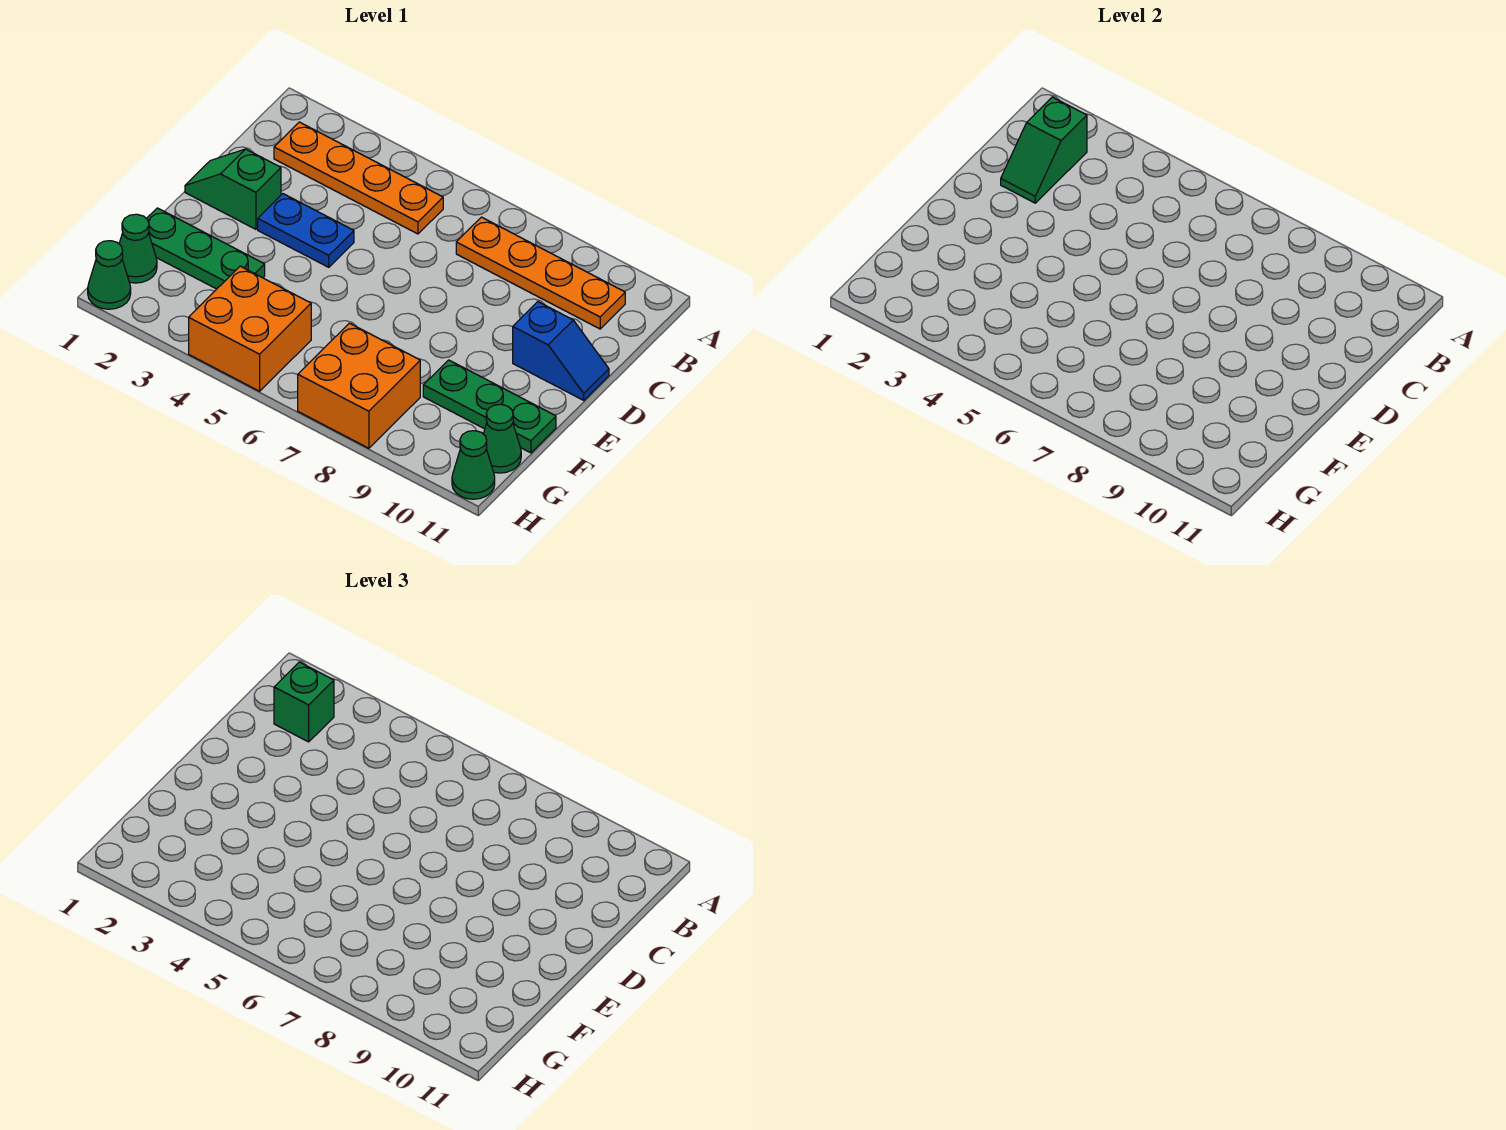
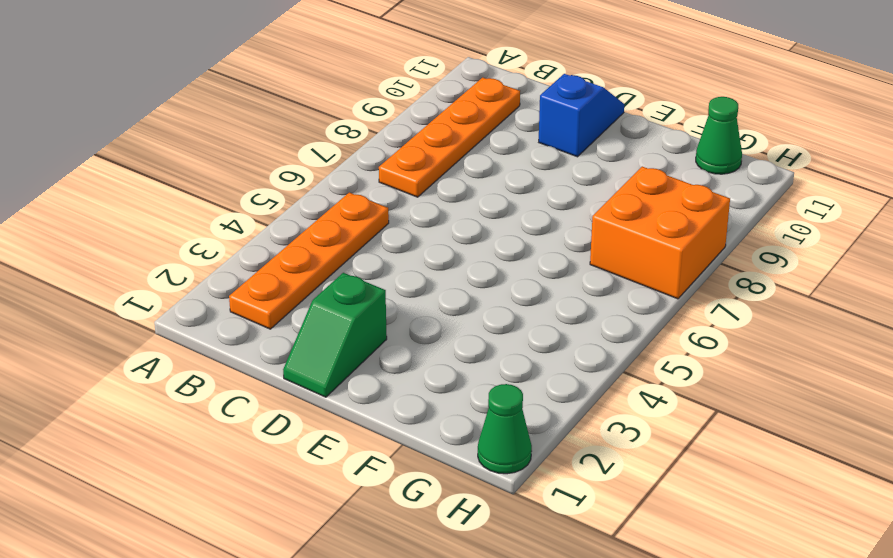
none -> blue plate D3:D4 level 1
none -> green plate F1:F3 level 1
none -> green plate F9:F11 level 1

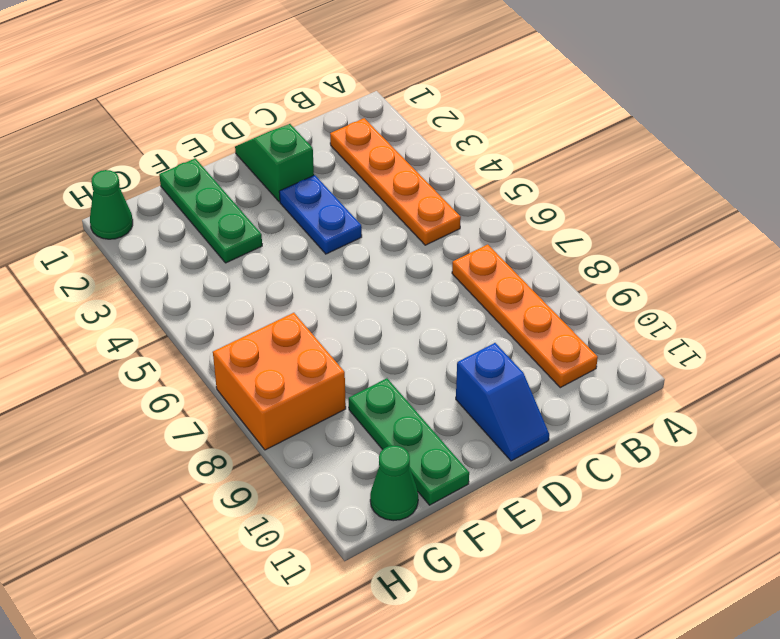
none -> green cone G1 level 1
none -> orange brick G4:H5 level 1
none -> green cone H11 level 1

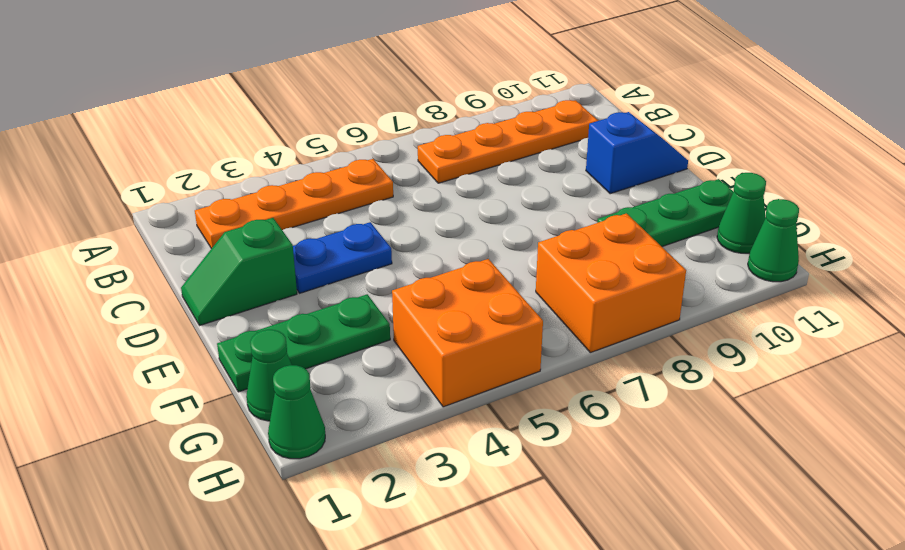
none -> green slope B2:C2 level 2 top B
none -> green brick B2 level 3

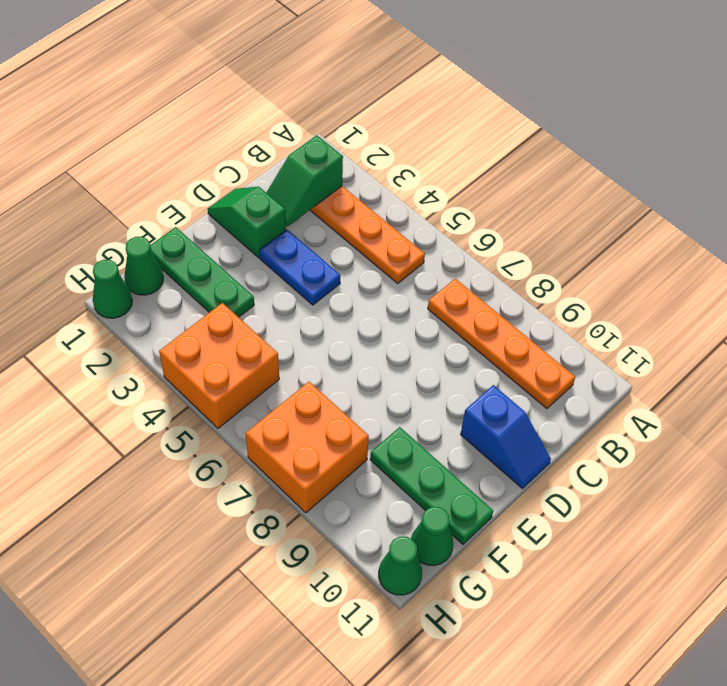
none -> green brick B2 level 3

